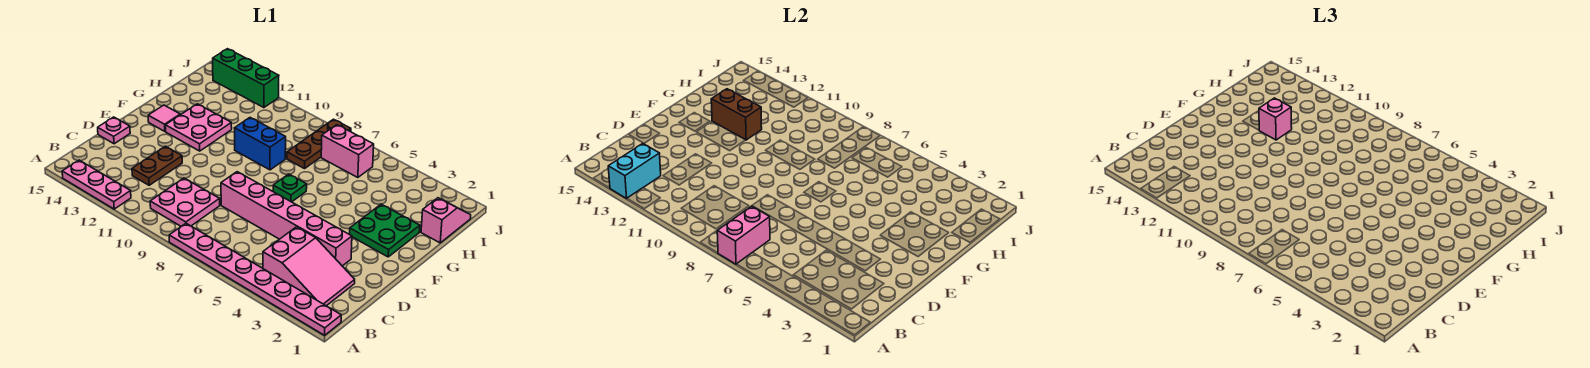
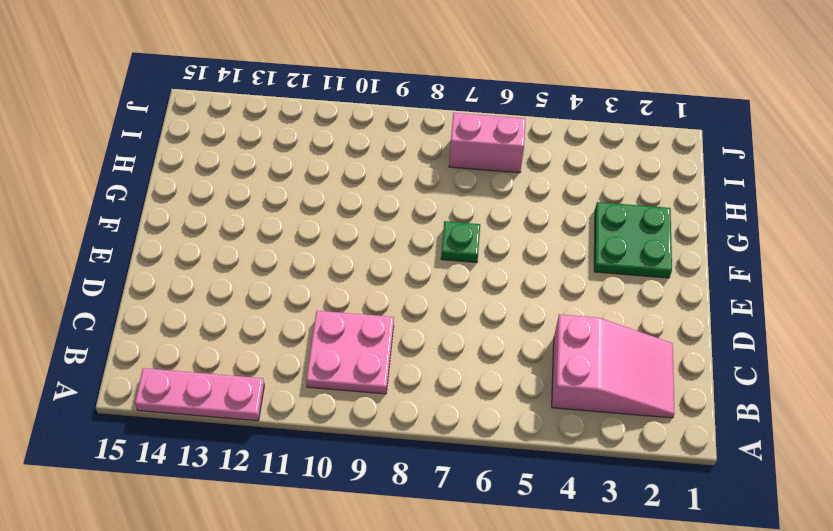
none -> pink plate A1:A8 level 1
none -> brown plate C12:D12 level 1
none -> pink brick D3:D8 level 1

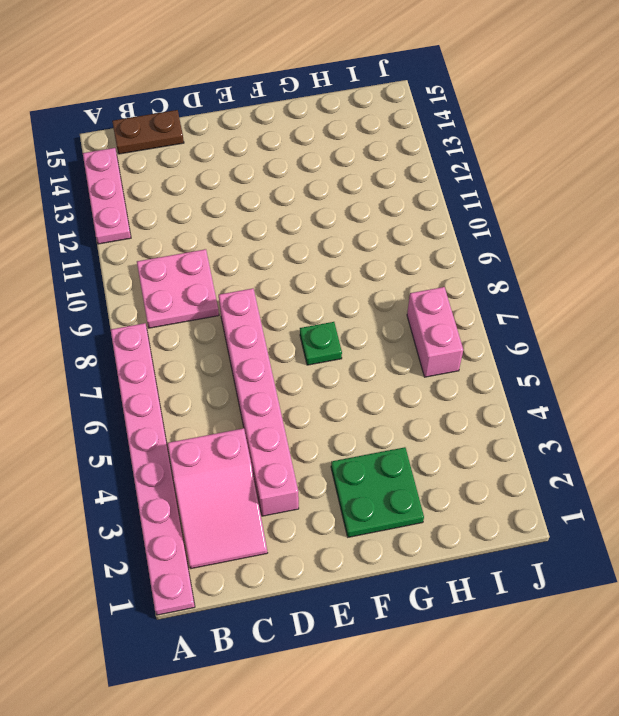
brown plate B15:C15 level 1 -> brown plate C12:D12 level 1
none -> pink plate D15 level 1
none -> pink plate F12:G13 level 1
none -> pink tile F14 level 1

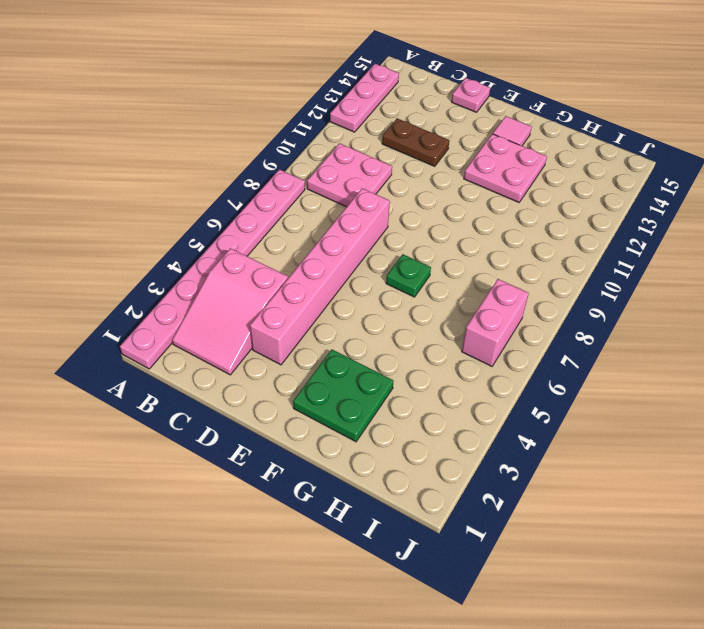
none -> blue brick G9:G10 level 1
none -> pink slope H1:I1 level 1 top H
none -> brown plate H8:J8 level 1

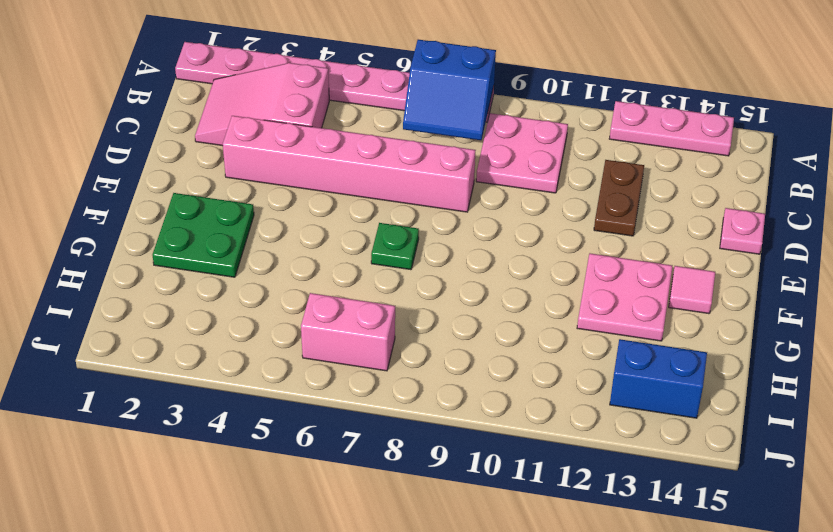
blue slope A7:B8 level 2 top A -> pink brick A7:B7 level 2
blue brick I13:I14 level 1 -> blue brick G9:G10 level 1
none -> pink slope H1:I1 level 1 top H
none -> brown plate H8:J8 level 1
none -> green brick J12:J14 level 1

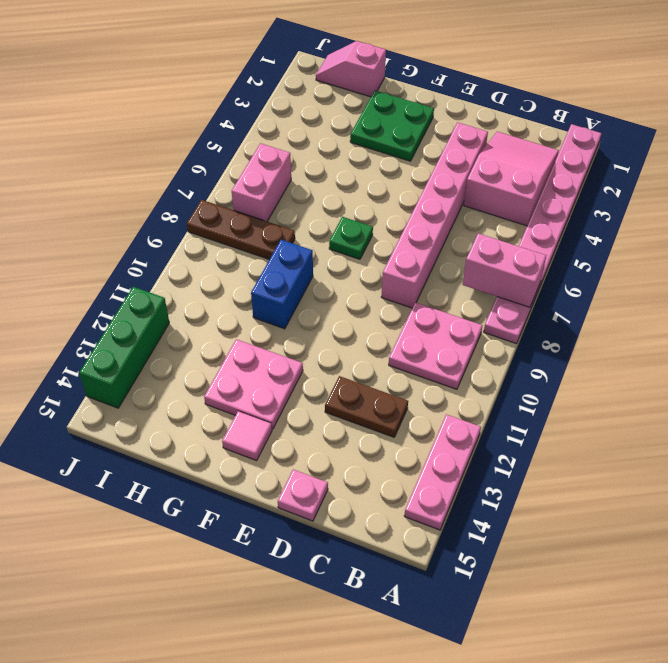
none -> cyan brick A13:B13 level 2
none -> brown brick G12:G13 level 2
none -> pink brick G12 level 3

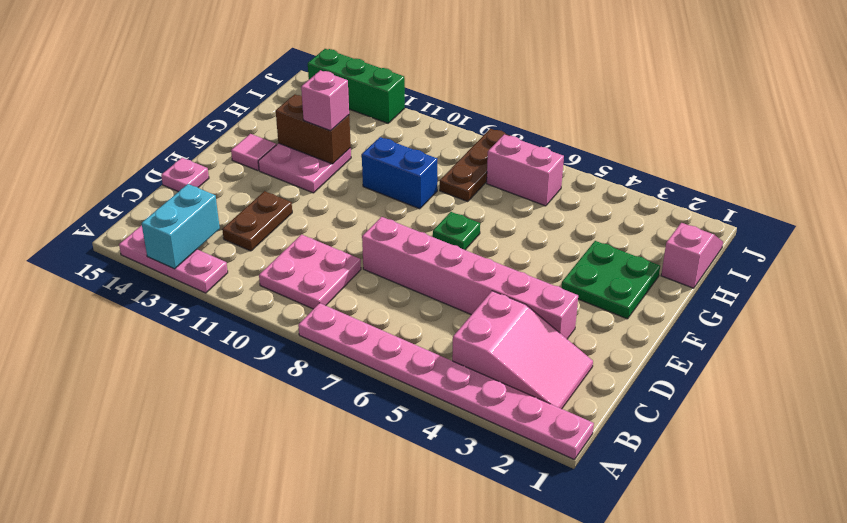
none -> pink brick A7:B7 level 2

